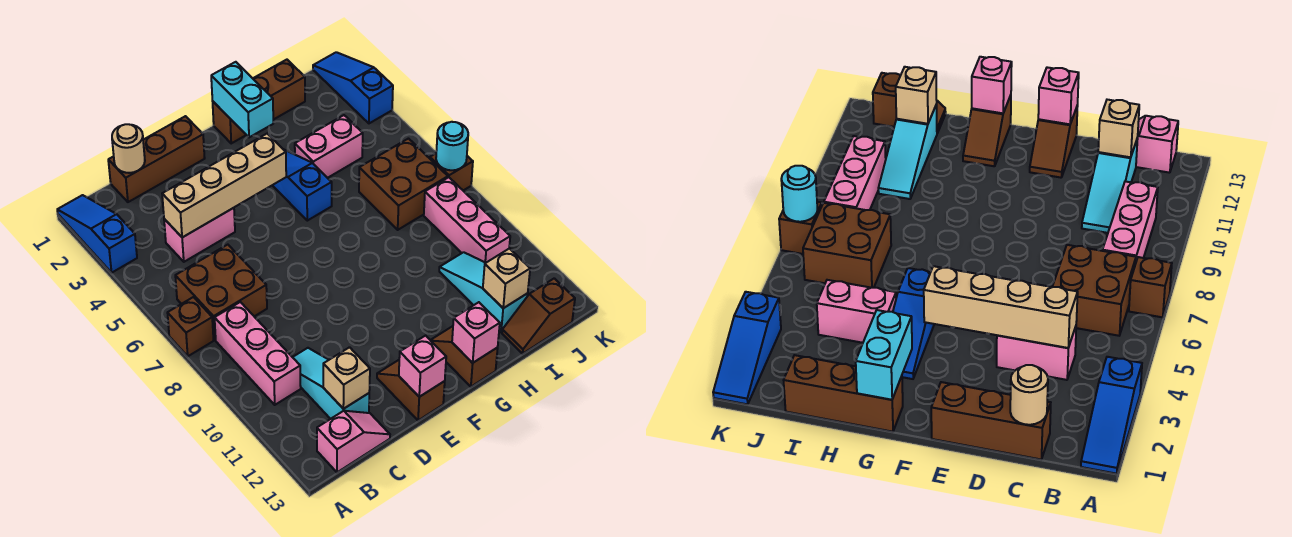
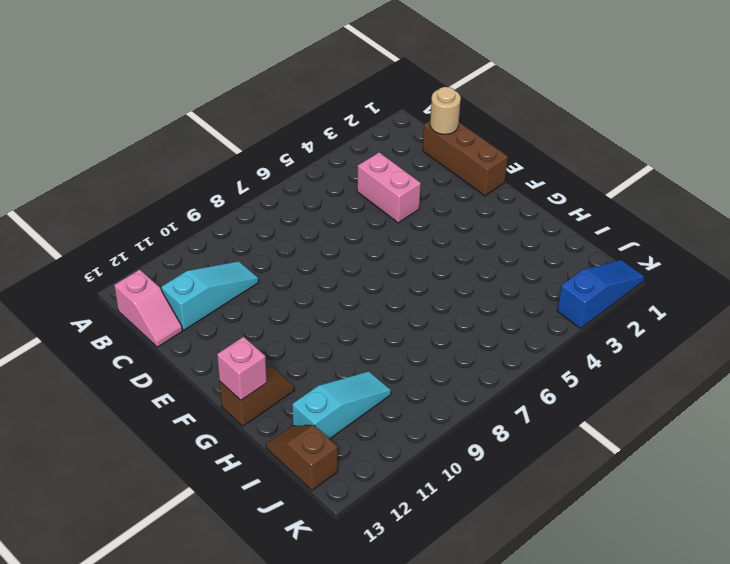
none -> blue slope A1:A3 level 1 top 3
none -> brown brick A7 level 1
none -> brown brick B6:C7 level 1

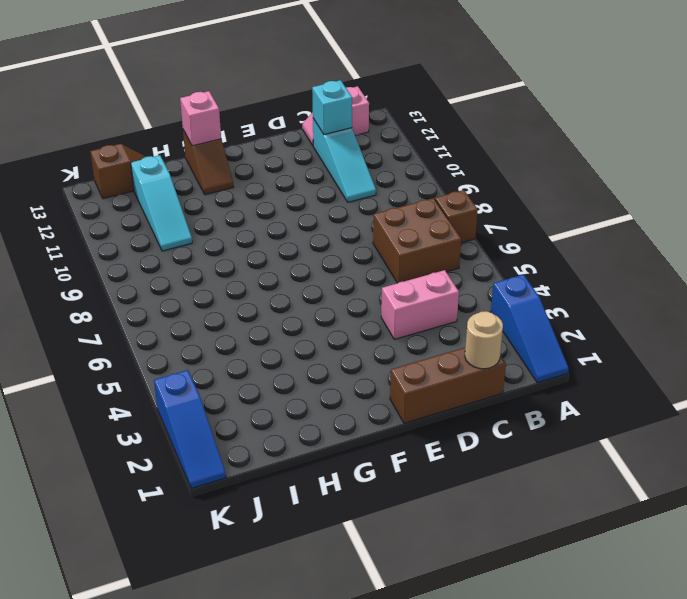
cyan brick C12 level 2 -> tan brick C12 level 2
none -> pink brick B8:B10 level 1
none -> brown slope E12:E13 level 1 top 13
none -> brown brick G1:I1 level 1

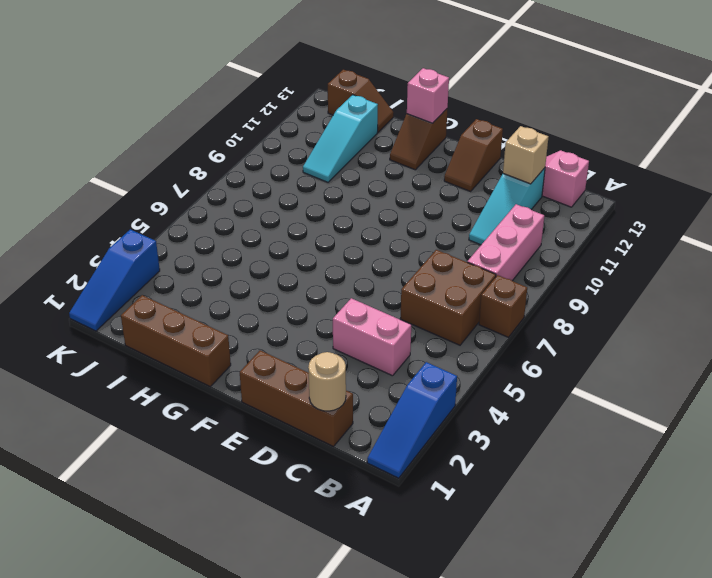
none -> blue slope G3:G5 level 1 top 5
none -> pink brick H4:I4 level 1
none -> brown brick I6:J7 level 1

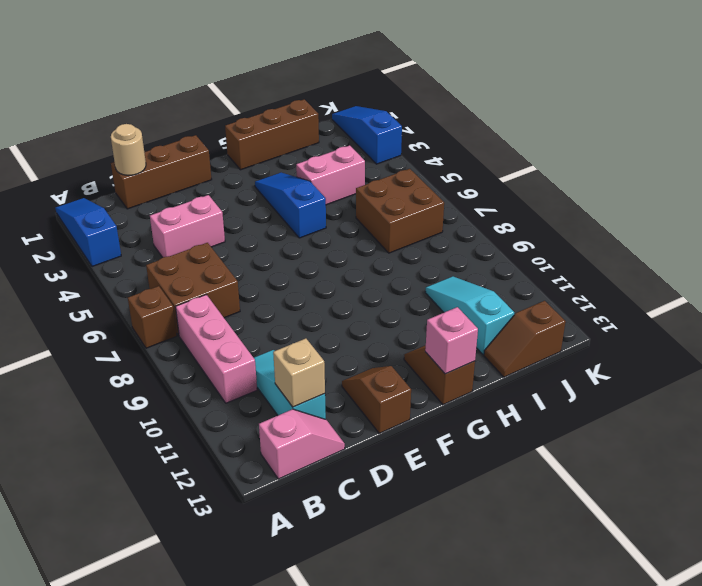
none -> pink brick J8:J10 level 1
none -> brown brick K7 level 1
none -> tan brick C4:F4 level 2

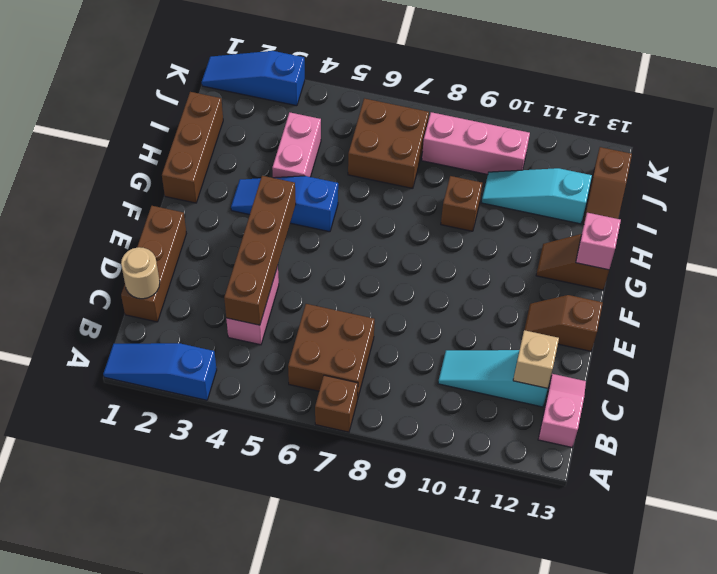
brown brick C4:F4 level 2 -> tan brick C4:F4 level 2
brown brick H9 level 1 -> brown brick K7 level 1
none -> pink brick B8:B10 level 1
none -> pink brick E13 level 2
none -> cyan brick G1:G2 level 2

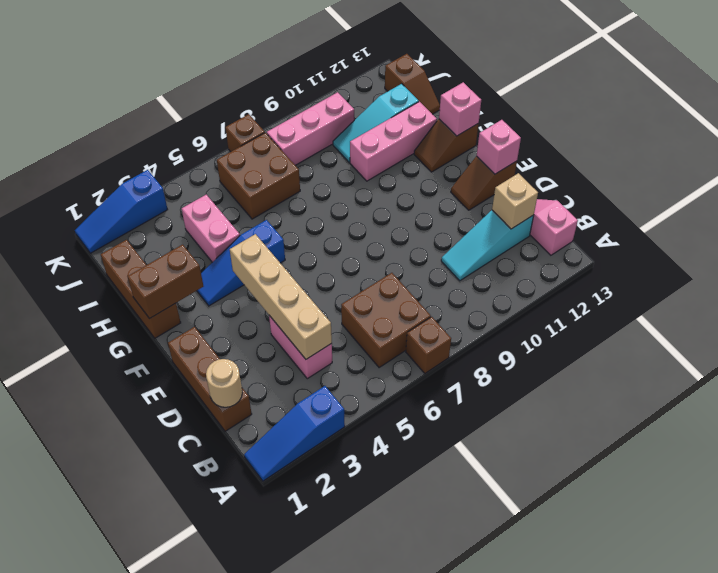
brown brick G1:G2 level 2 -> cyan brick G1:G2 level 2
pink brick H10:H12 level 1 -> pink brick B8:B10 level 1
none -> tan brick I12 level 2
none -> cyan round brick K7 level 2

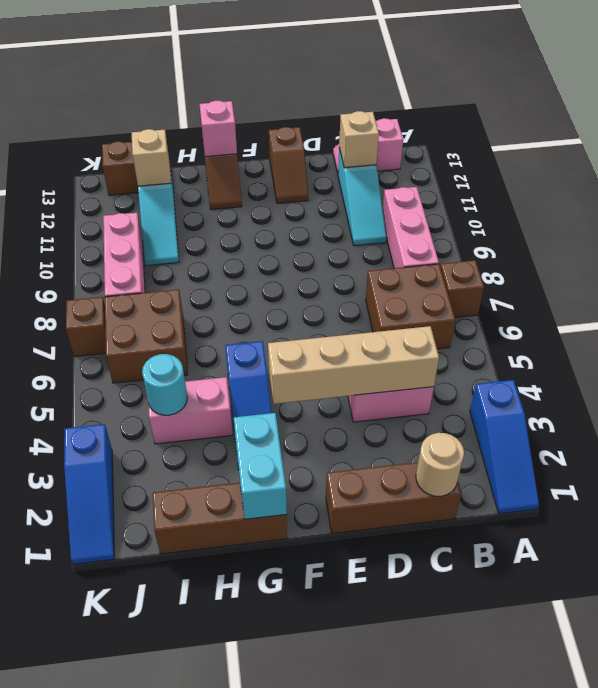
cyan round brick I4 level 2 -> cyan round brick K7 level 2
none -> pink brick E13 level 2

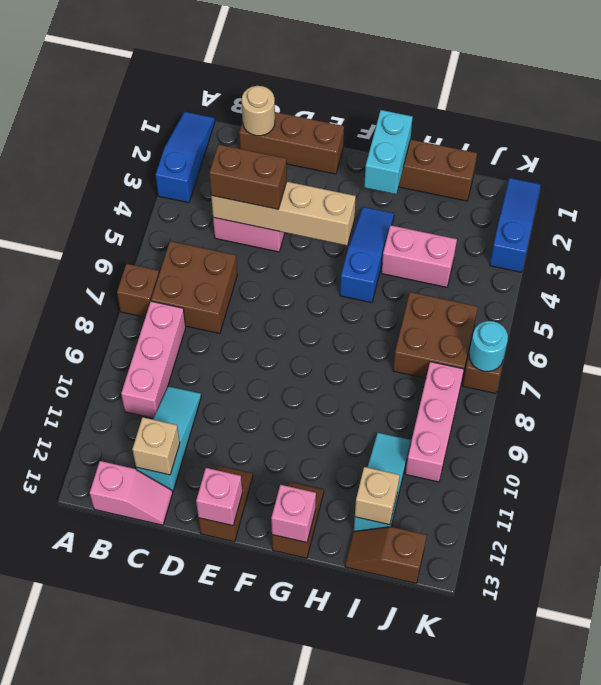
brown brick C4:D4 level 3 -> none

